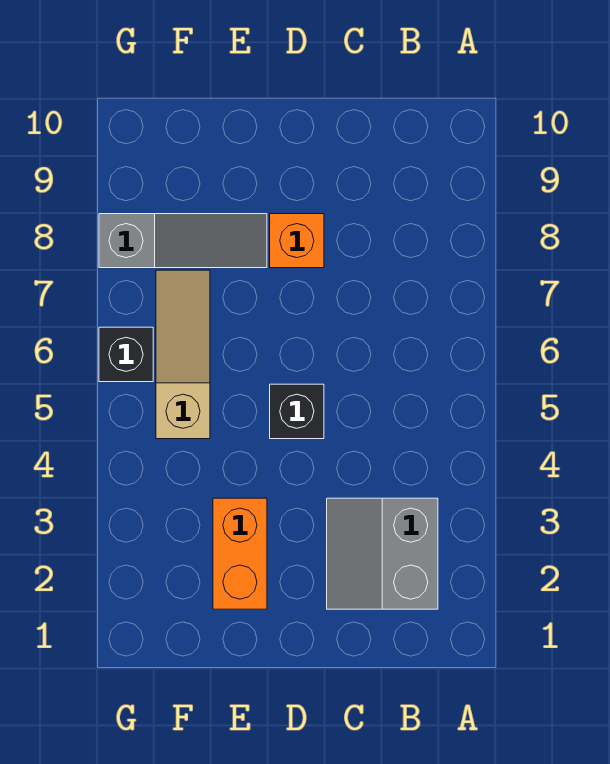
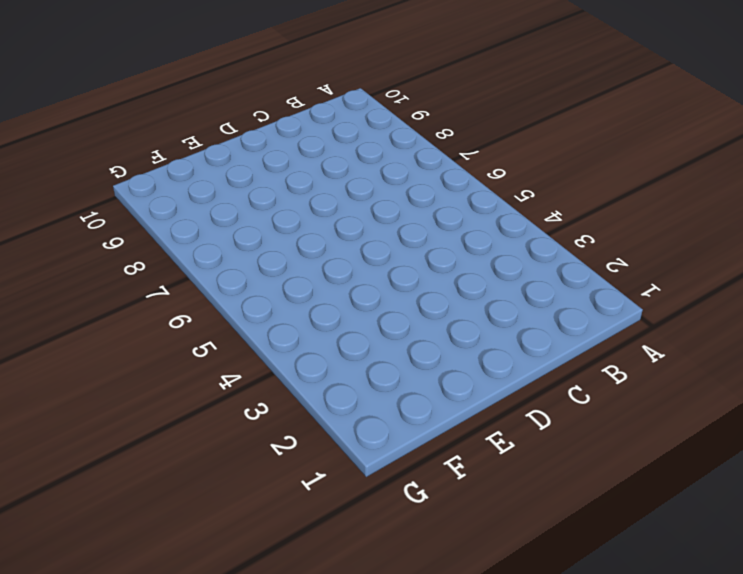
none -> grey slope B2:C3 level 1 top B
none -> black brick D5 level 1

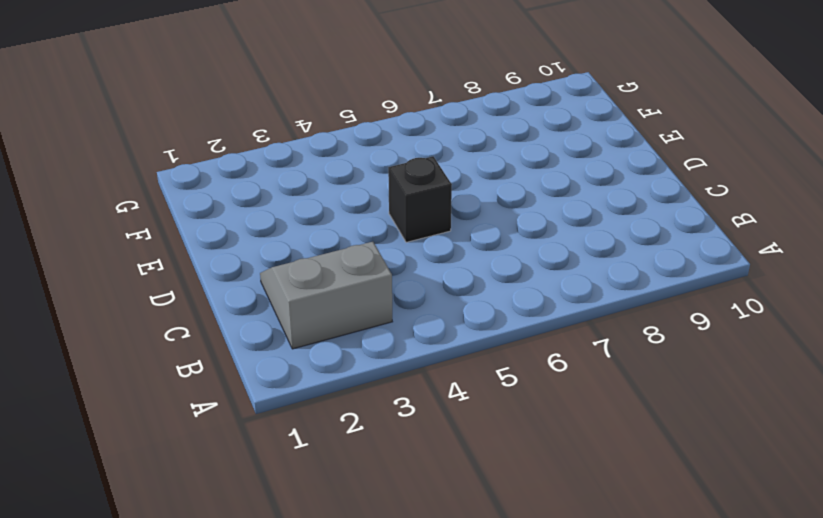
none -> orange brick D8 level 1
none -> orange brick E2:E3 level 1

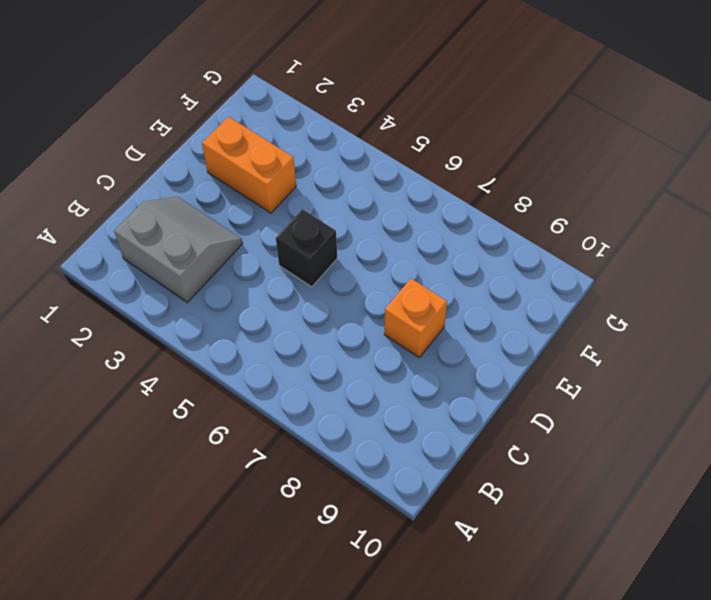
none -> grey slope E8:G8 level 1 top G
none -> tan slope F5:F7 level 1 top 5

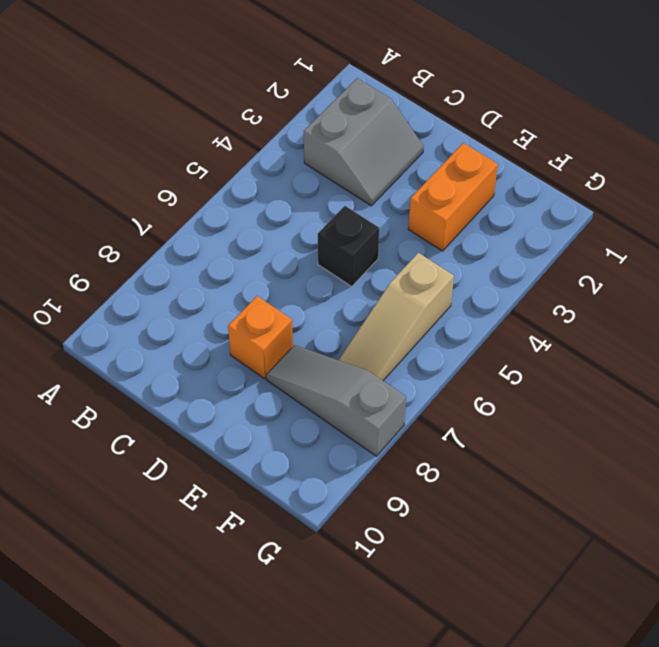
none -> black brick G6 level 1

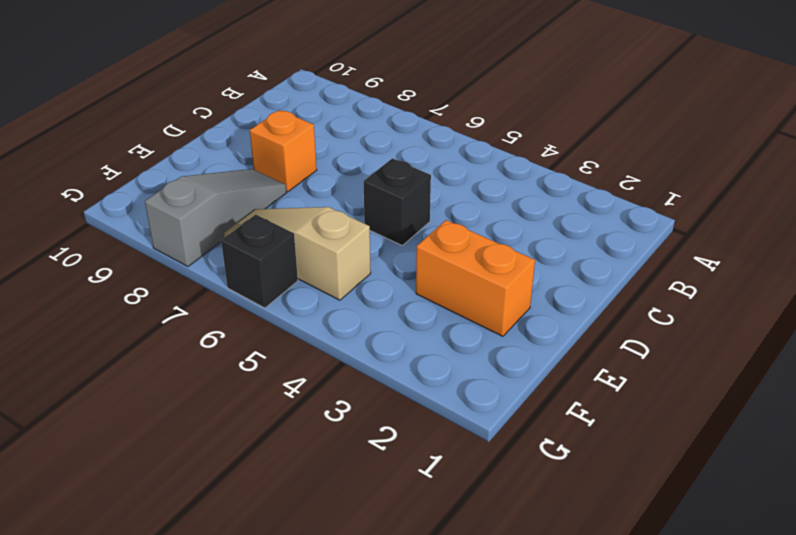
none -> grey slope B2:C3 level 1 top B

